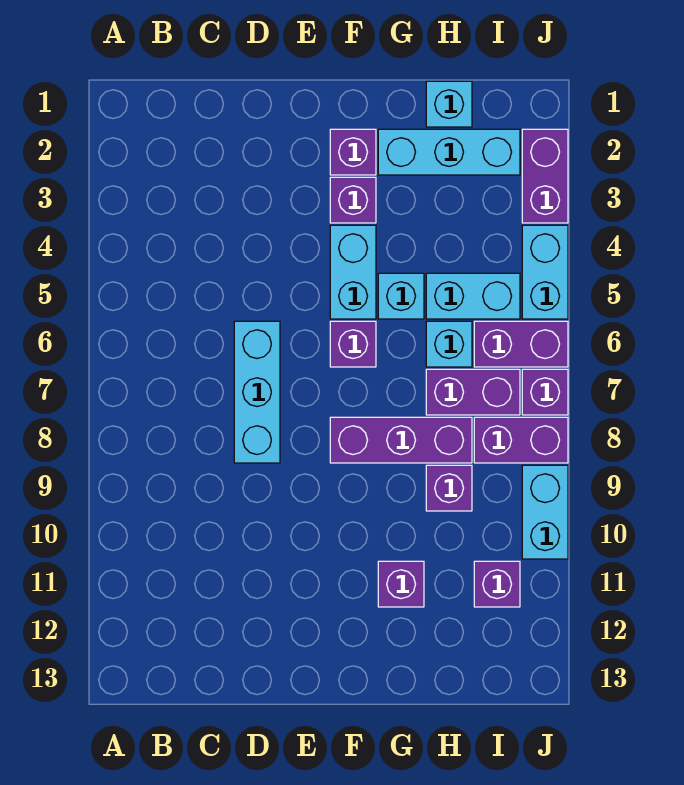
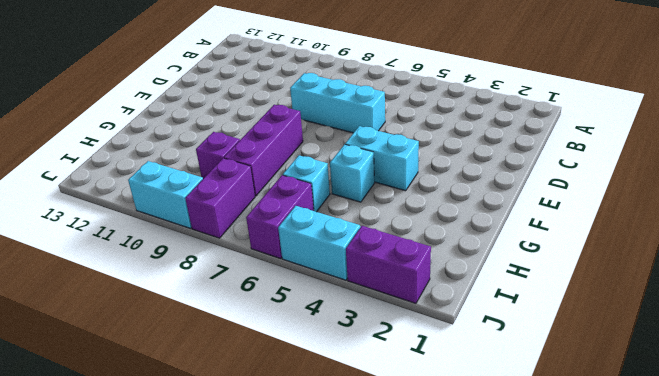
none -> purple brick F2 level 1
none -> purple brick F3 level 1
none -> purple brick F6 level 1

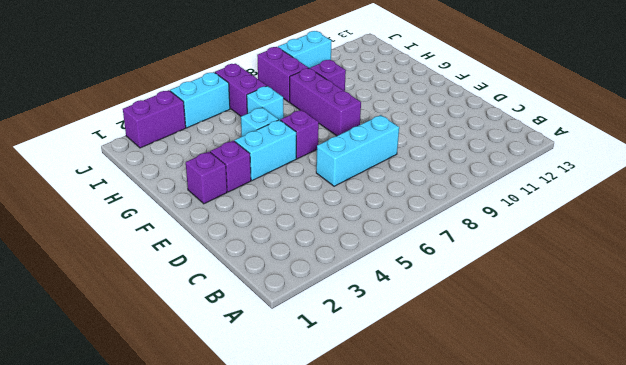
none -> cyan brick G2:I2 level 1
none -> purple brick G11 level 1
none -> cyan brick H1 level 1

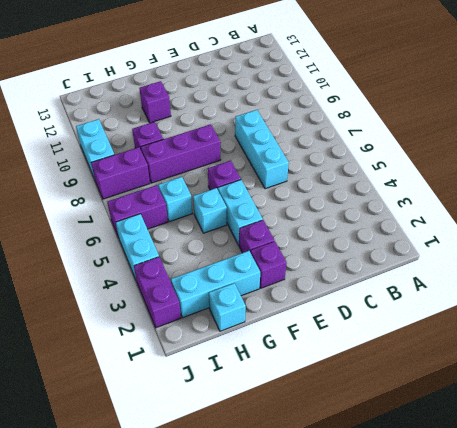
none -> cyan brick H5:I5 level 1
none -> purple brick H7:I7 level 1
none -> purple brick I11 level 1

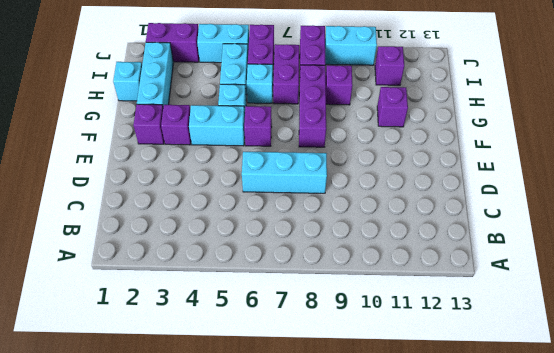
none -> purple brick J7 level 1

